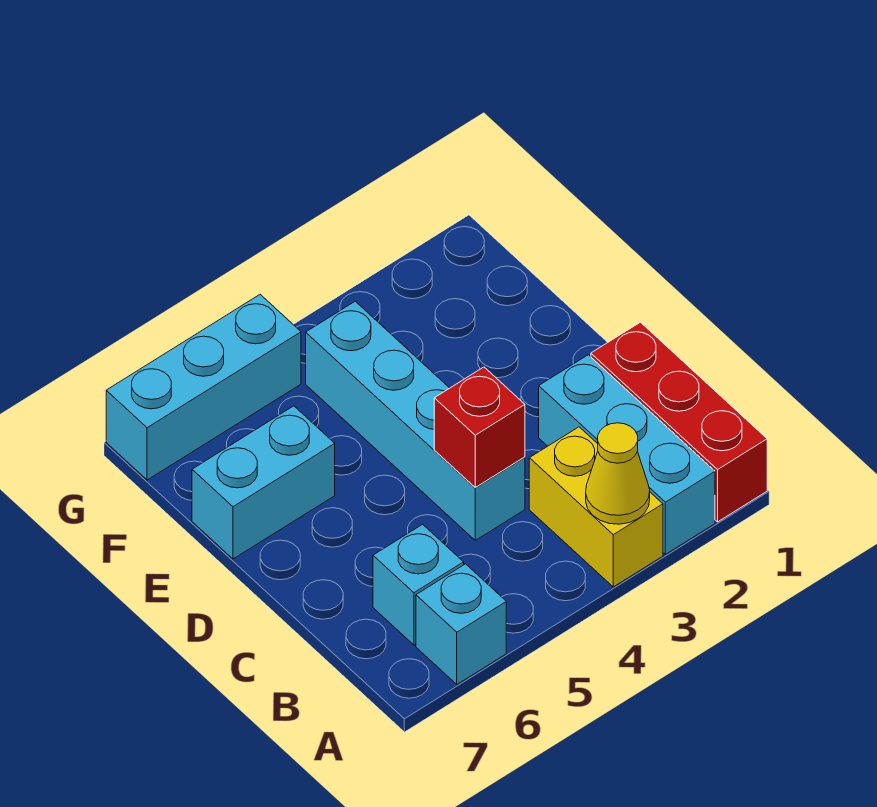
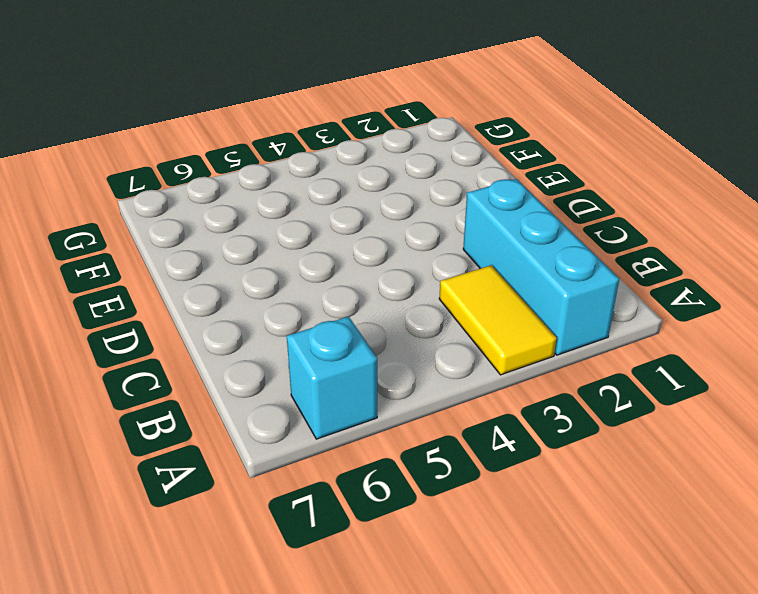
yellow tile A3:B3 level 1 -> yellow brick A3:B3 level 1
none -> red brick A1:C1 level 1
none -> cyan brick B6 level 1

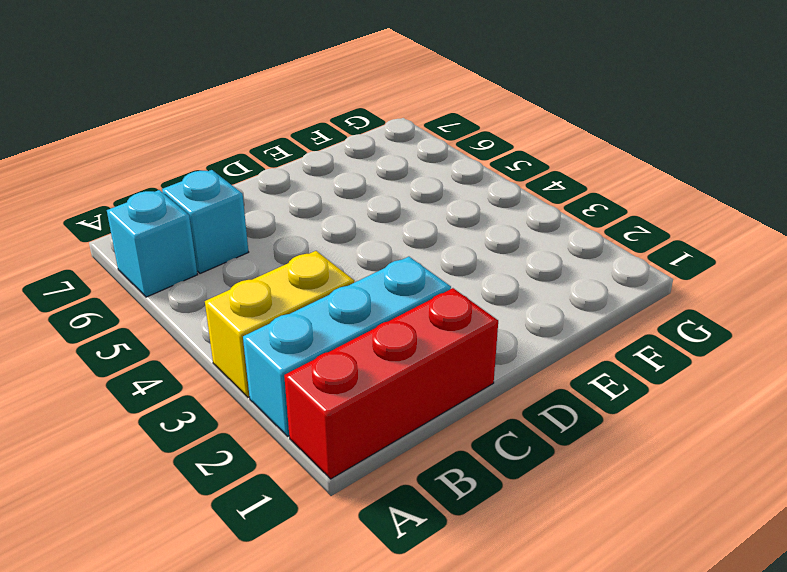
none -> cyan brick C4:F4 level 1
none -> cyan brick E6:E7 level 1

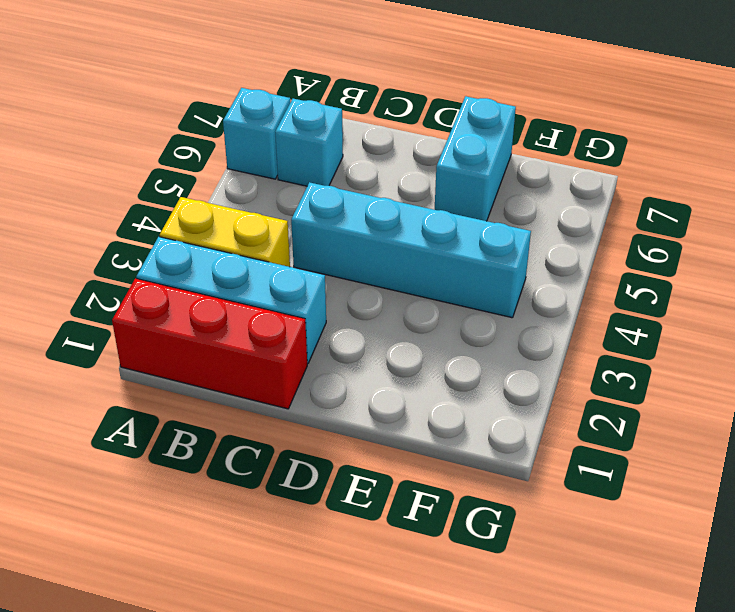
none -> cyan brick G5:G7 level 1
none -> yellow cone A3 level 2

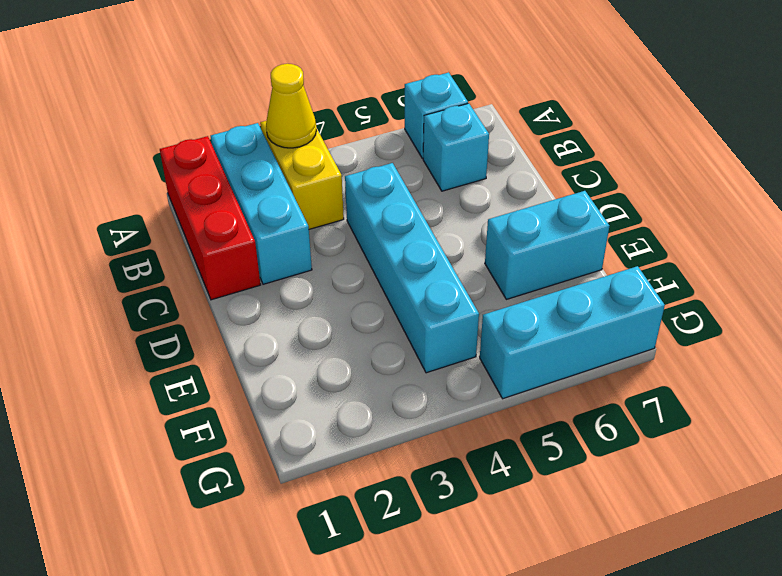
none -> red brick C4 level 2

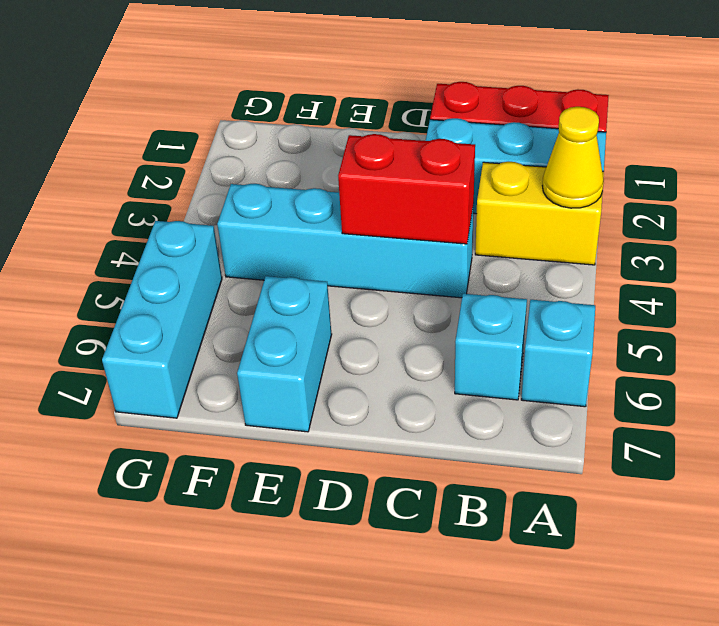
red brick C4:D4 level 2 -> red brick C4 level 2

